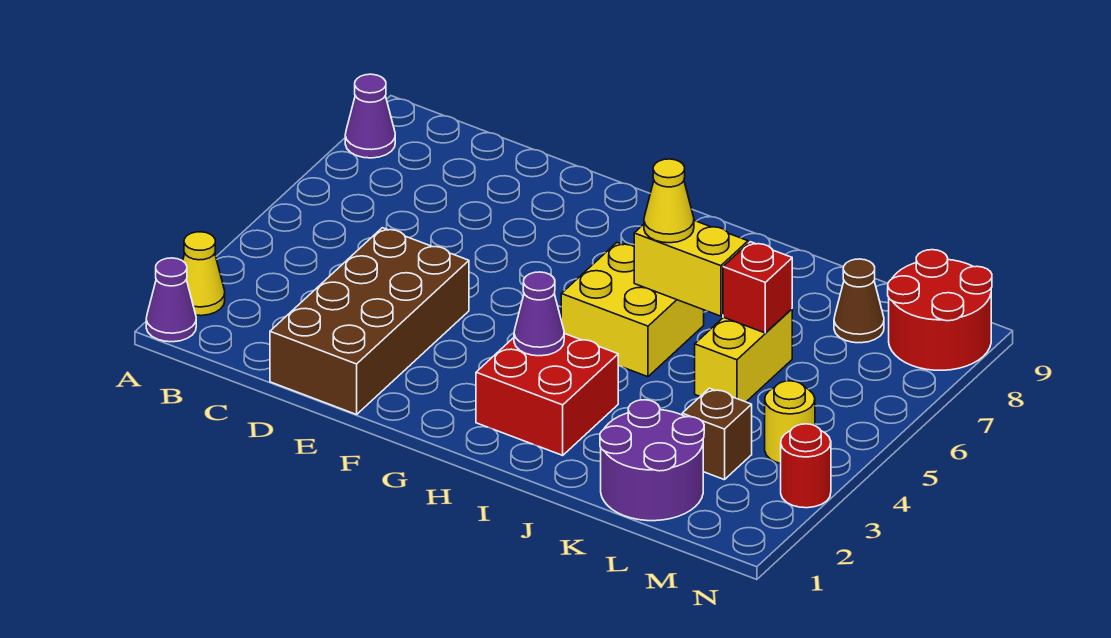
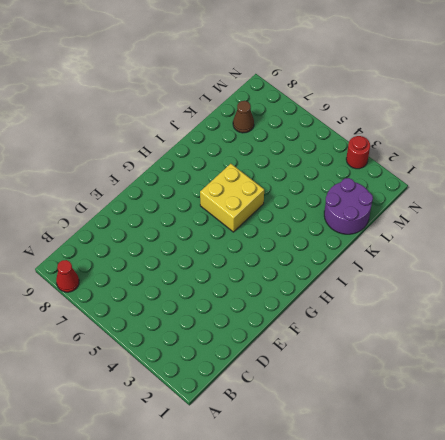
red cone A8 level 1 -> purple cone A8 level 1
none -> purple cone A1 level 1
none -> yellow cone A2 level 1
none -> brown brick D1:E4 level 1

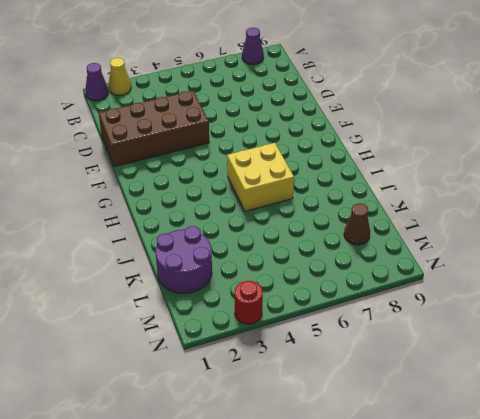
none -> red brick H2:I3 level 1
none -> yellow brick K5:K6 level 1
none -> brown brick L3 level 1

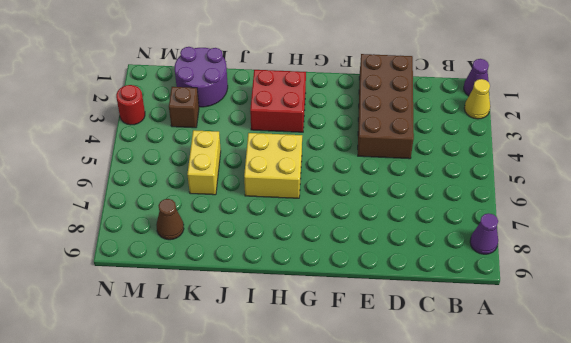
none -> yellow round brick M4 level 1
none -> red round brick M8:N9 level 1
none -> purple cone H3 level 2

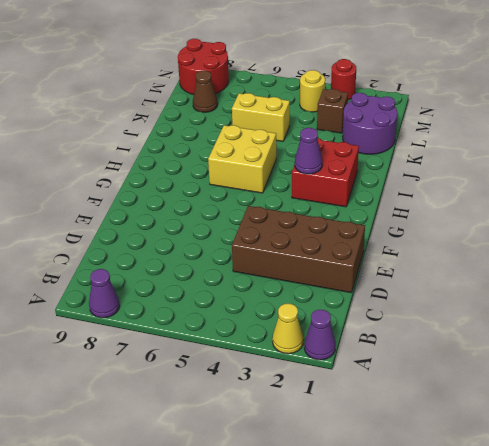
none -> yellow brick I6:J6 level 2
none -> red brick K6 level 2
none -> yellow cone I6 level 3

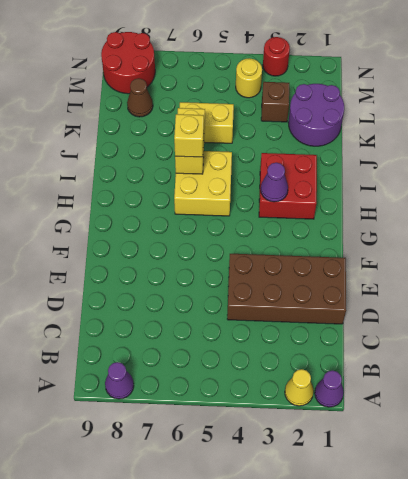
yellow brick I6 level 3 -> yellow cone I6 level 3
none -> red brick K6 level 2

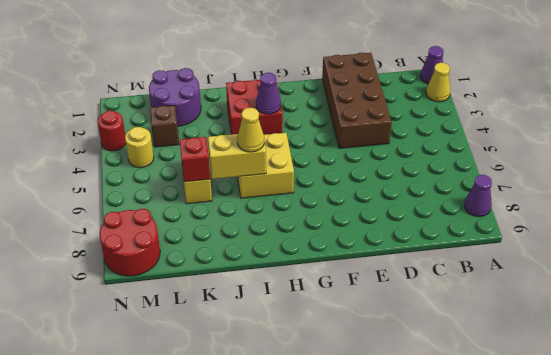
none -> brown cone L8 level 1

